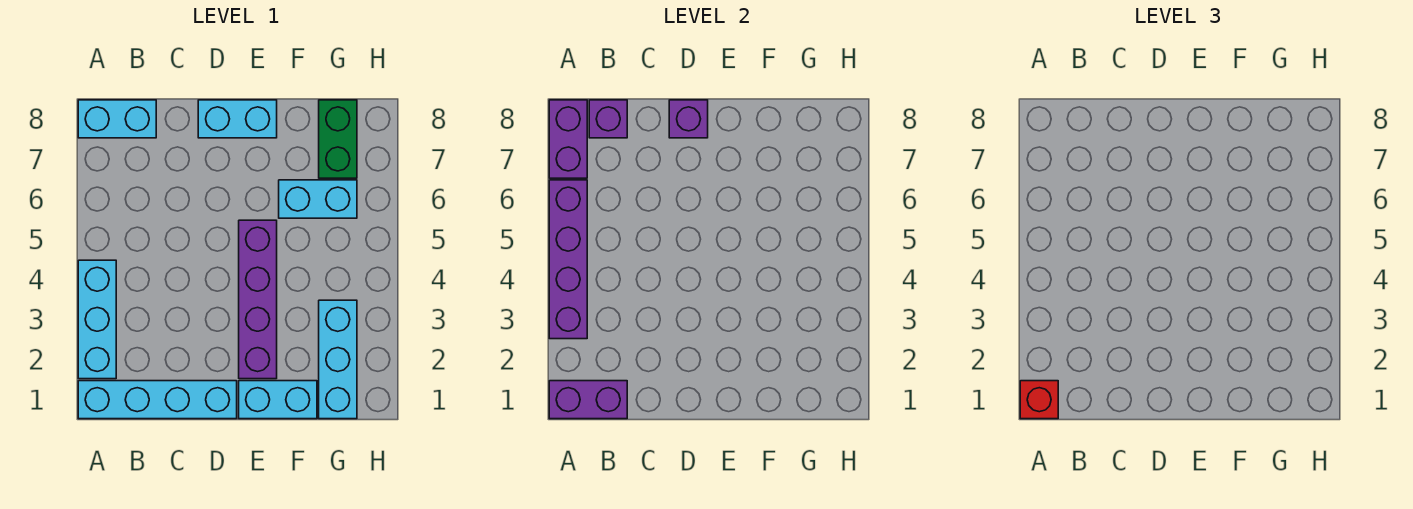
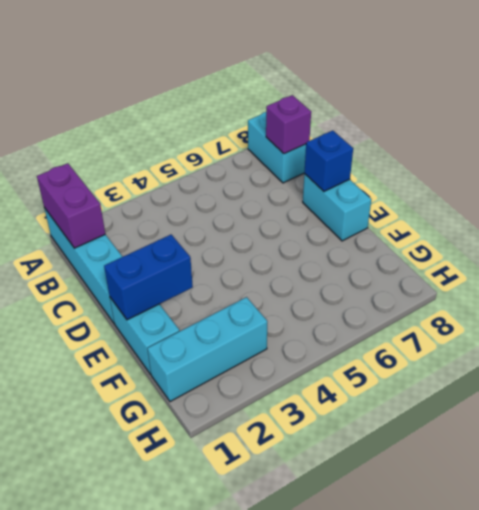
blue brick D8 level 2 -> purple brick D8 level 2
blue brick E1:E2 level 2 -> none
none -> cyan brick A2:A4 level 1
none -> purple brick E2:E5 level 1
none -> cyan brick F6:G6 level 1

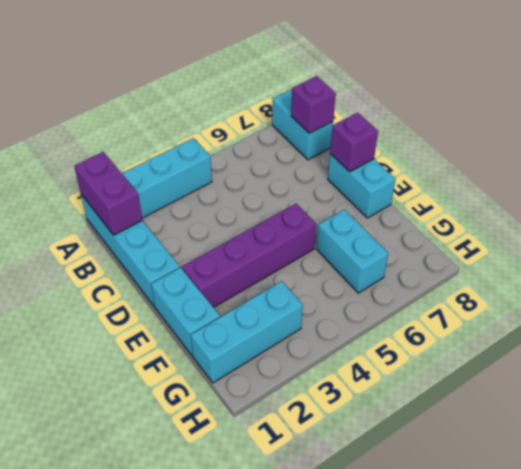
none -> green brick G7:G8 level 1
none -> purple brick A3:A6 level 2
none -> purple brick A7:A8 level 2

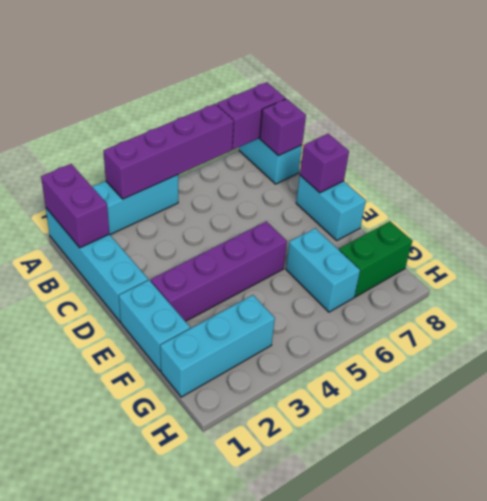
none -> red brick A1 level 3

